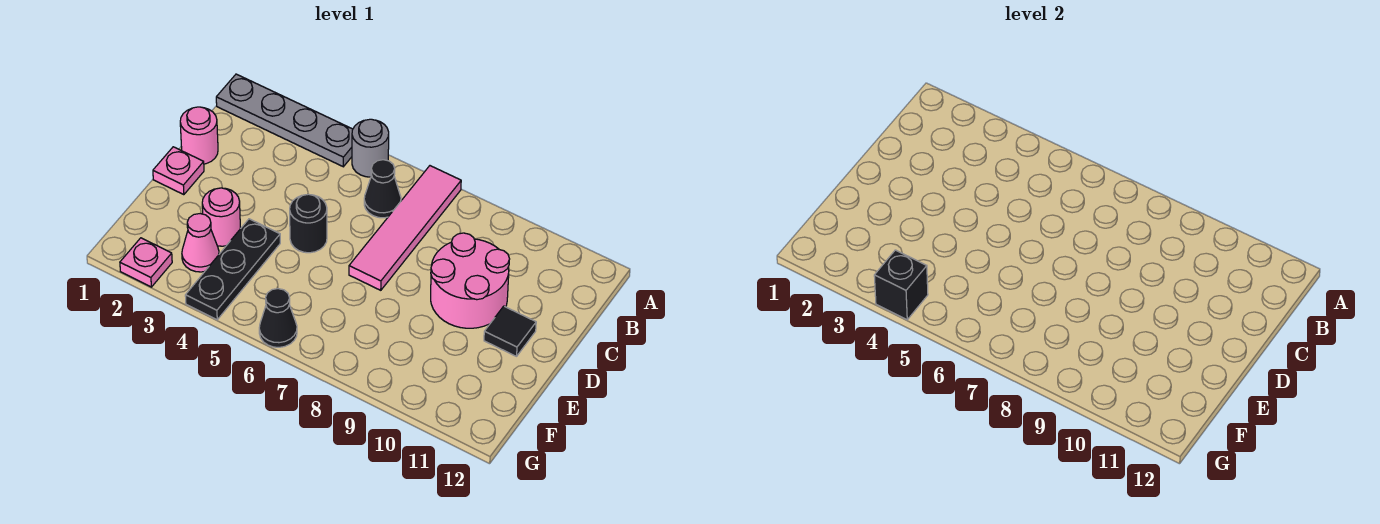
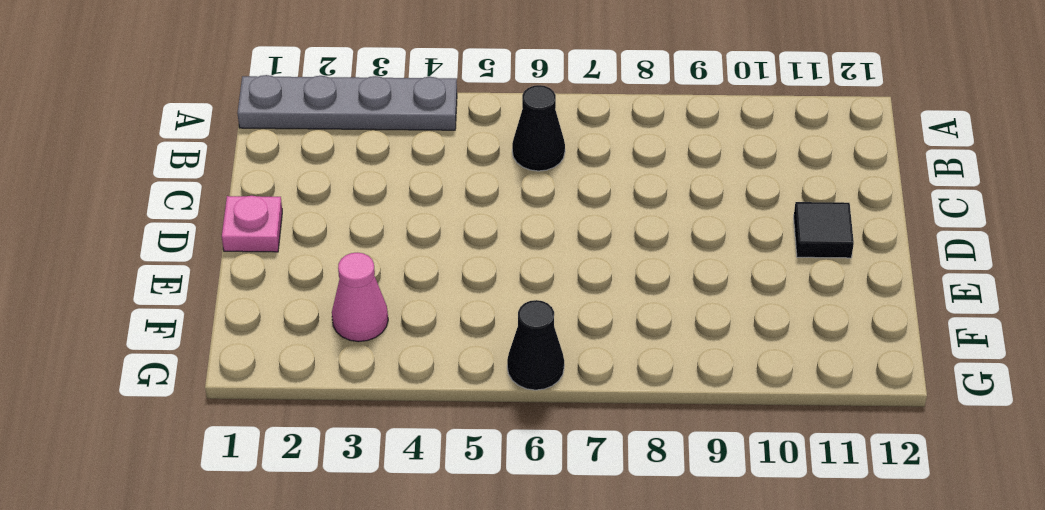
none -> grey round brick A5 level 1
none -> pink tile A7:D7 level 1
none -> pink round brick C1 level 1

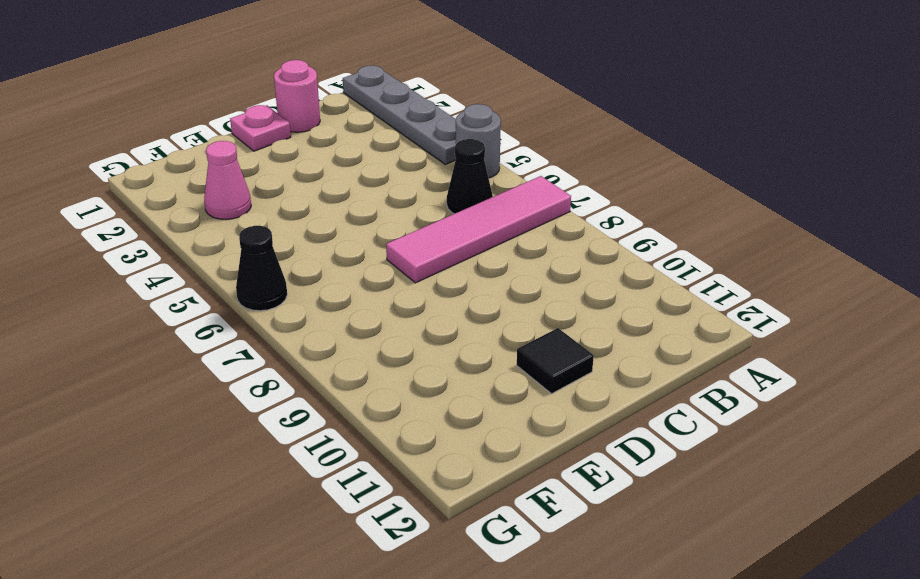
none -> pink round brick C9:D10 level 1
none -> black round brick D5 level 1
none -> pink round brick E3 level 1

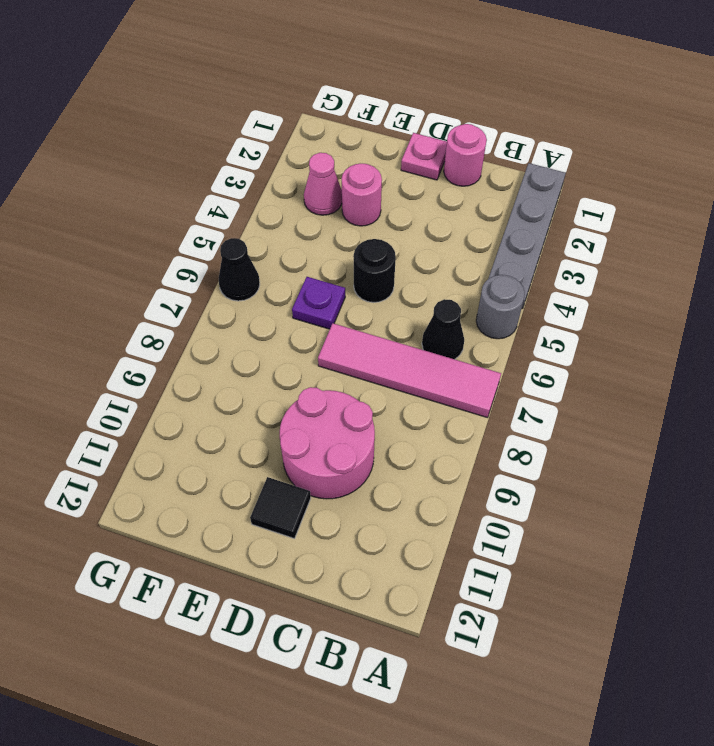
purple plate E6 level 1 -> none
none -> black plate E4:G4 level 1
none -> pink plate G2 level 1
none -> black brick G4 level 2

